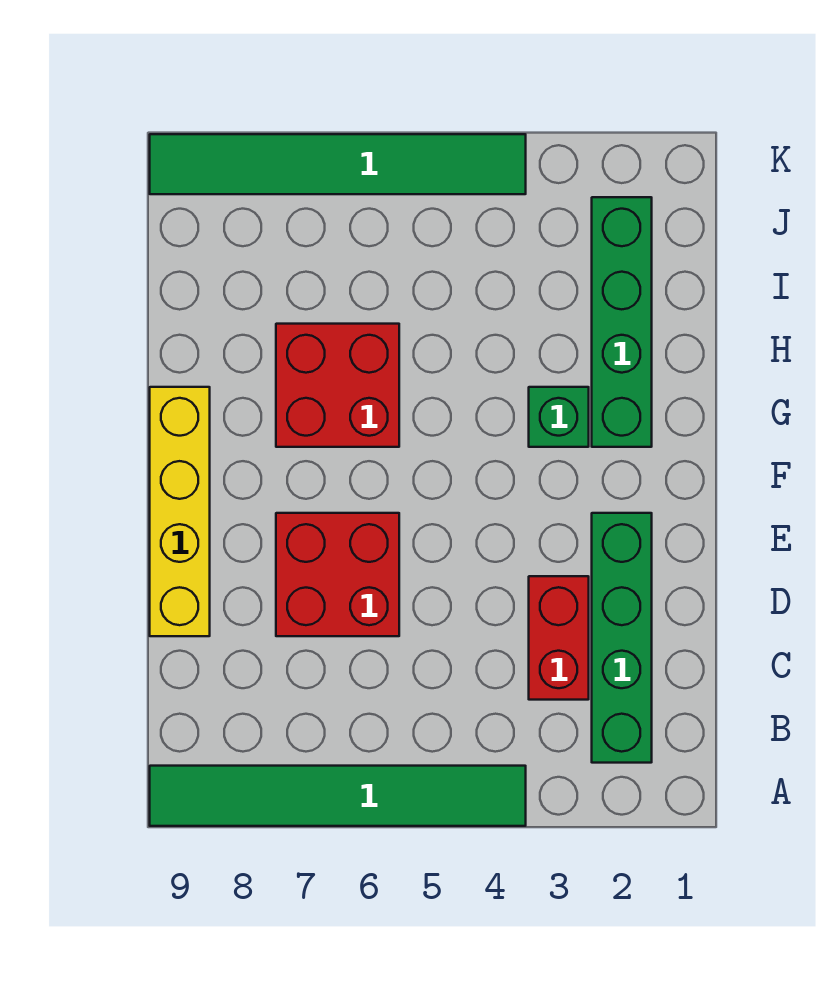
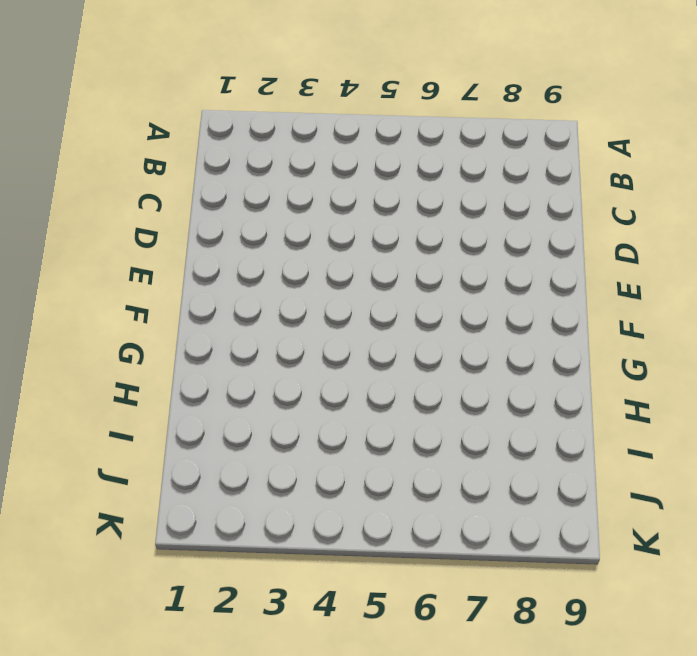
none -> green tile A4:A9 level 1
none -> green brick B2:E2 level 1

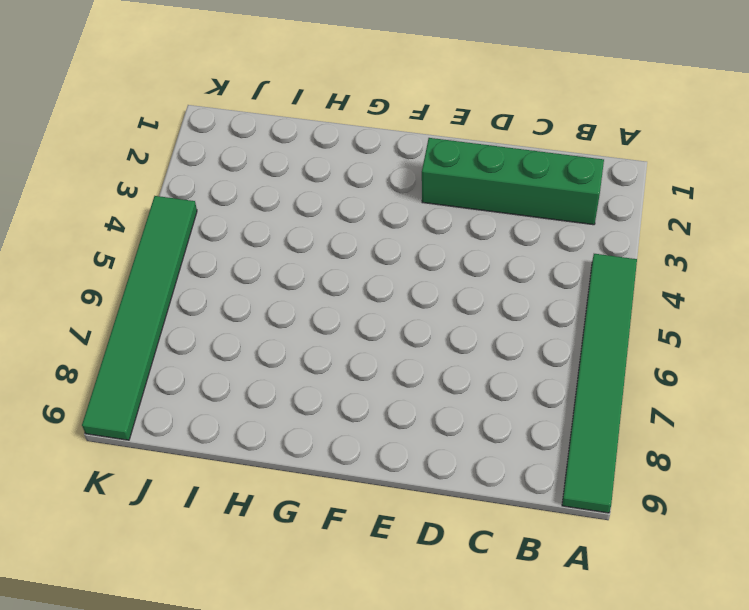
none -> red brick C3:D3 level 1
none -> red brick D6:E7 level 1

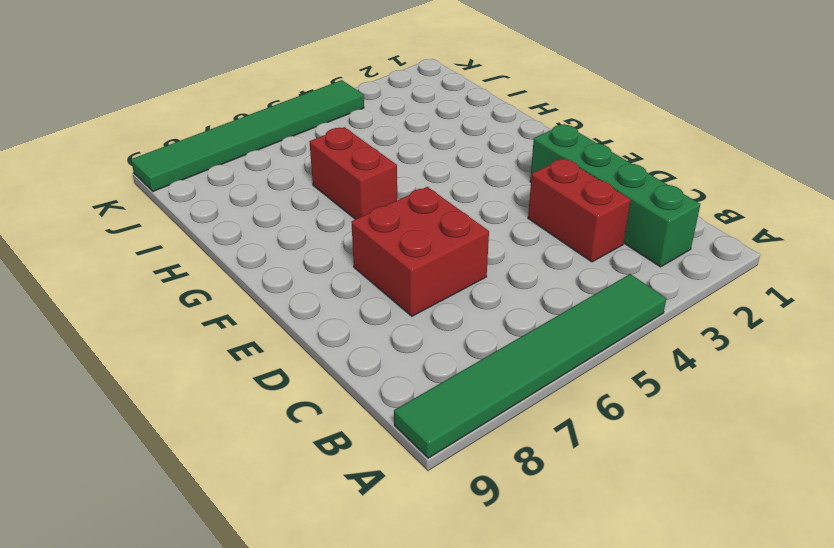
red brick G6:H6 level 1 -> red brick G6:H7 level 1
none -> yellow brick D9:G9 level 1
none -> green brick G2:J2 level 1

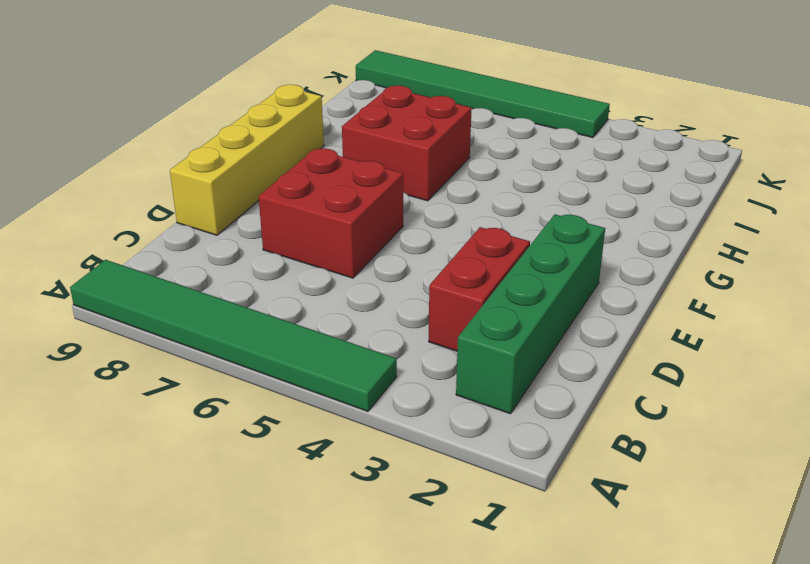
none -> green brick G2:J2 level 1
none -> green brick G3 level 1

